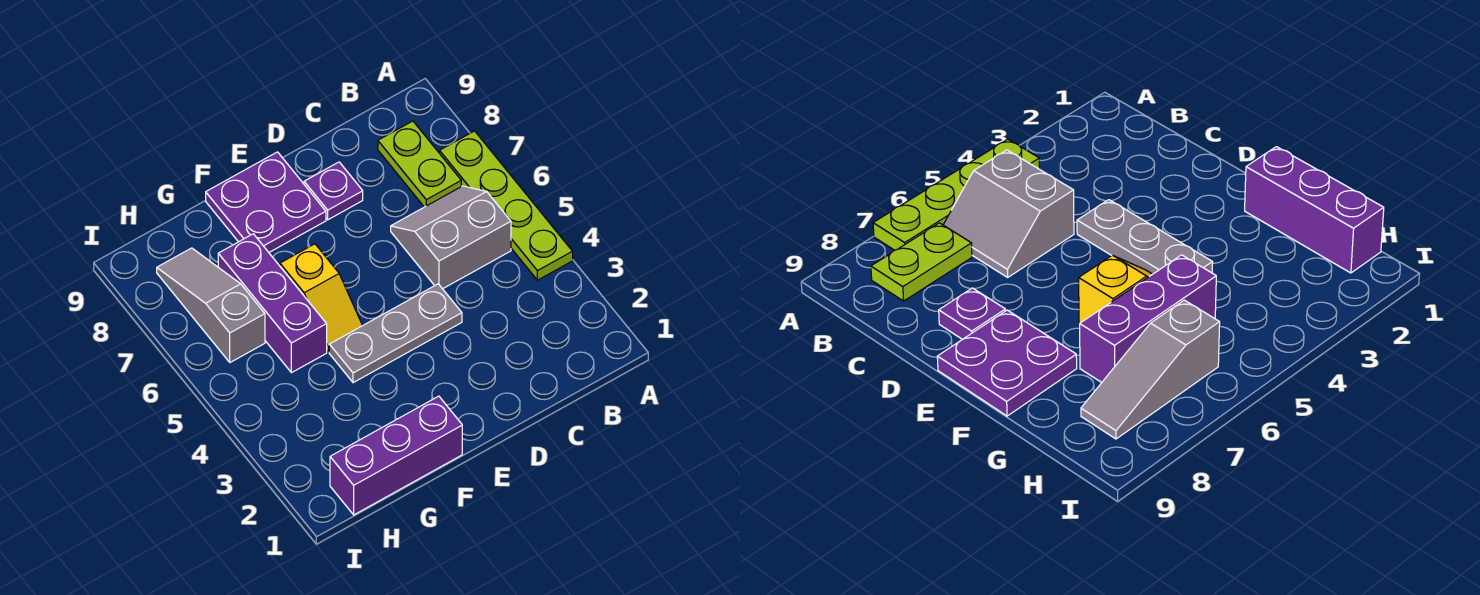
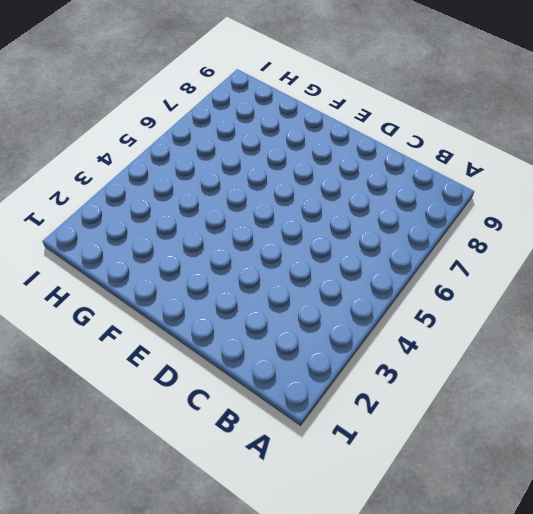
none -> lime plate A4:A7 level 1
none -> grey slope B5:C6 level 1 top 5

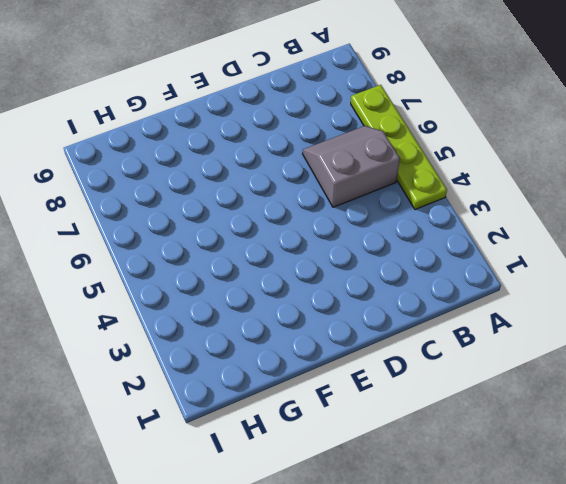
none -> lime plate B7:B8 level 1
none -> grey plate D4:F4 level 1

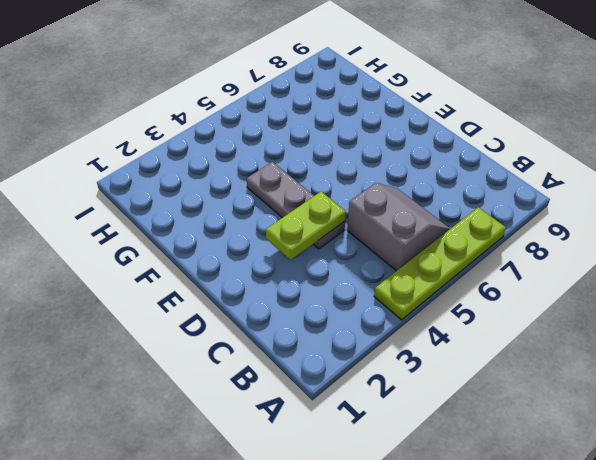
lime plate D3:D4 level 2 -> lime plate B7:B8 level 1
none -> purple plate D8 level 1
none -> purple plate E8:F9 level 1

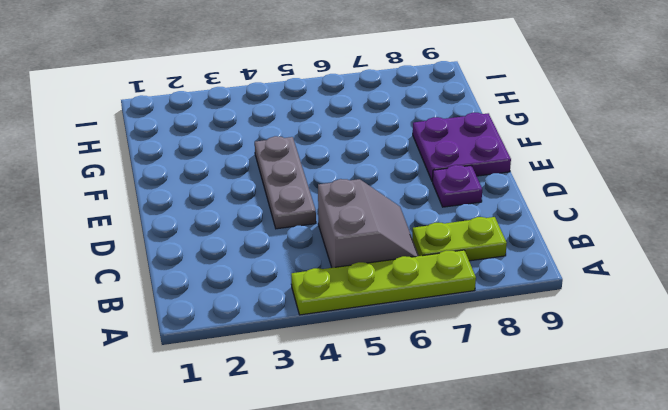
none -> purple brick F1:H1 level 1
none -> yellow slope F5:F6 level 1 top 6

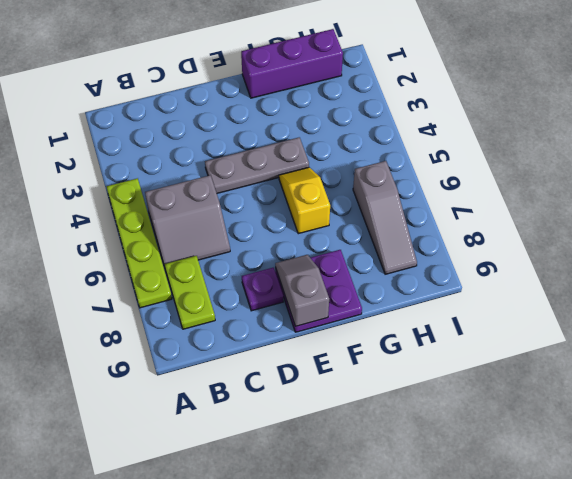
grey slope E8:E9 level 2 top 9 -> none
none -> purple brick G5:G7 level 1

